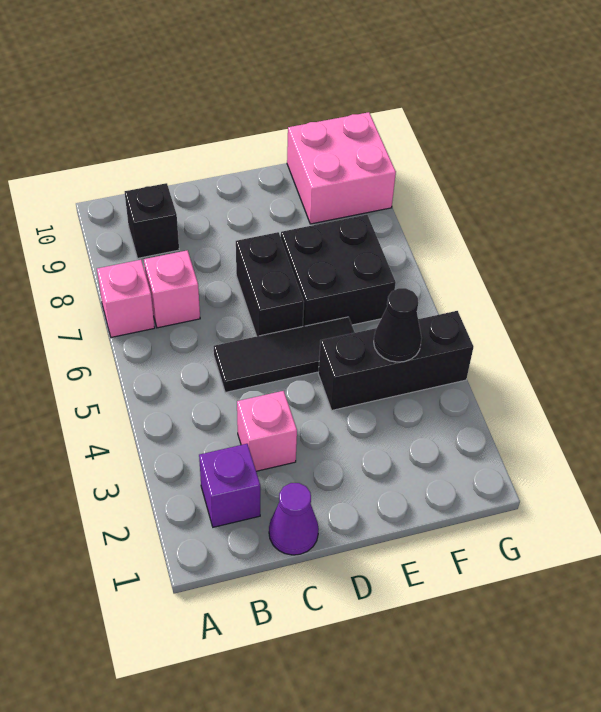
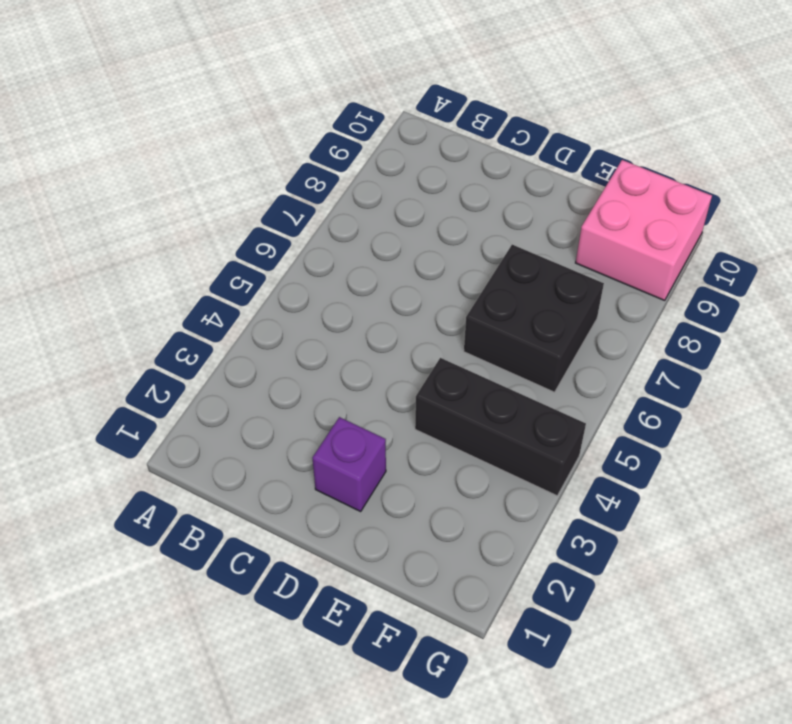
purple brick D2 level 1 -> purple brick B2 level 1
none -> pink brick A7 level 1
none -> pink brick B7 level 1
none -> black brick B9 level 1

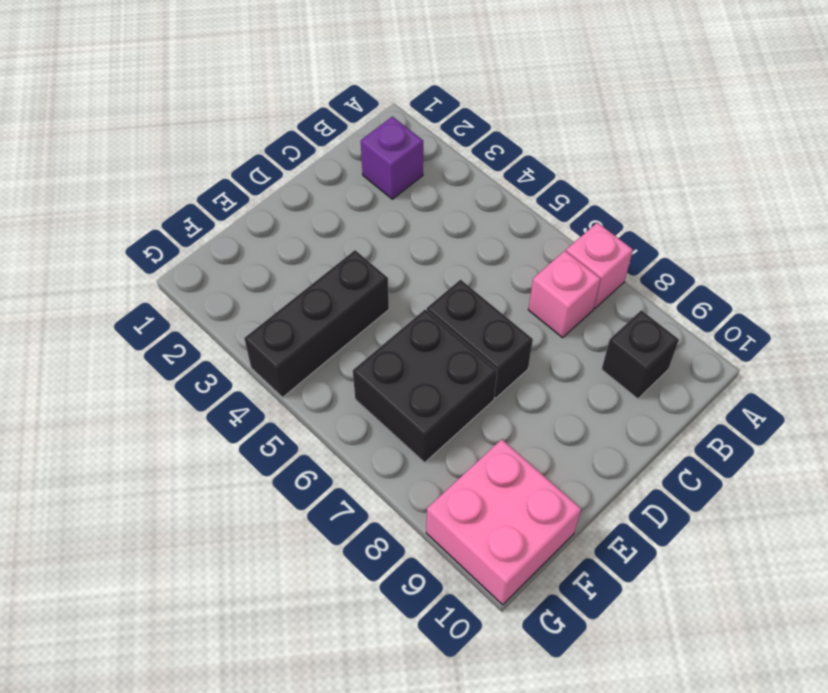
none -> purple cone C1 level 1
none -> pink brick C3 level 1
none -> black tile C5:E5 level 1

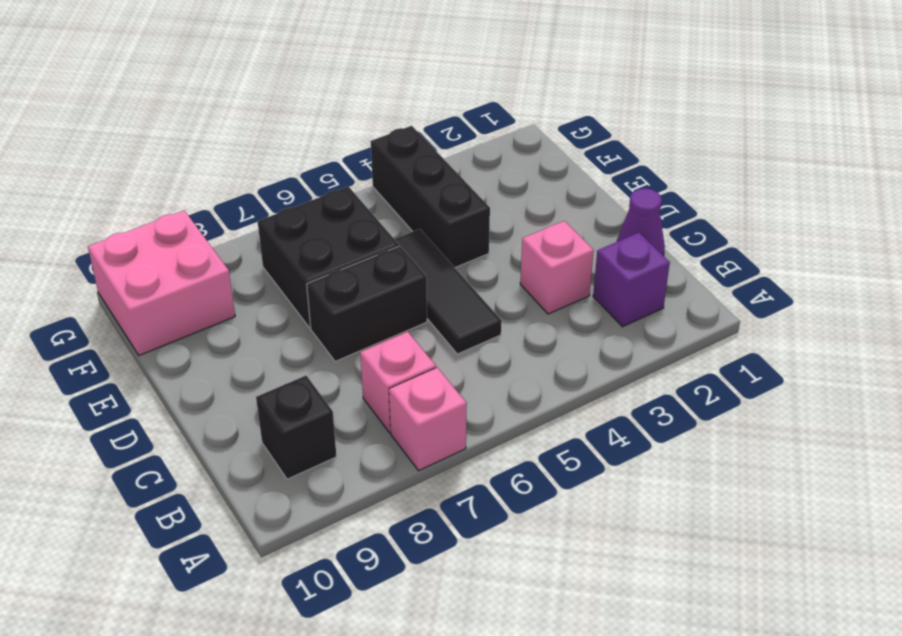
none -> black cone F4 level 2

